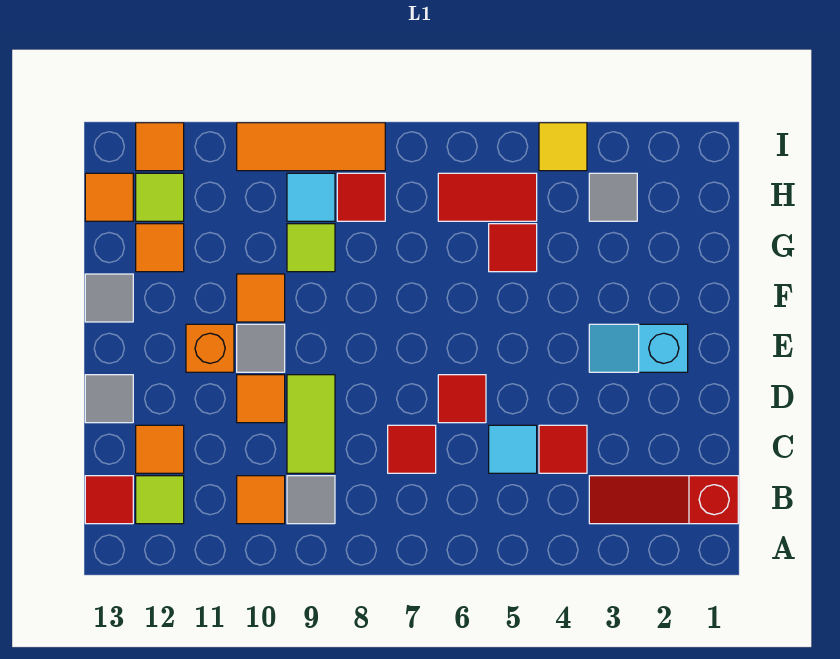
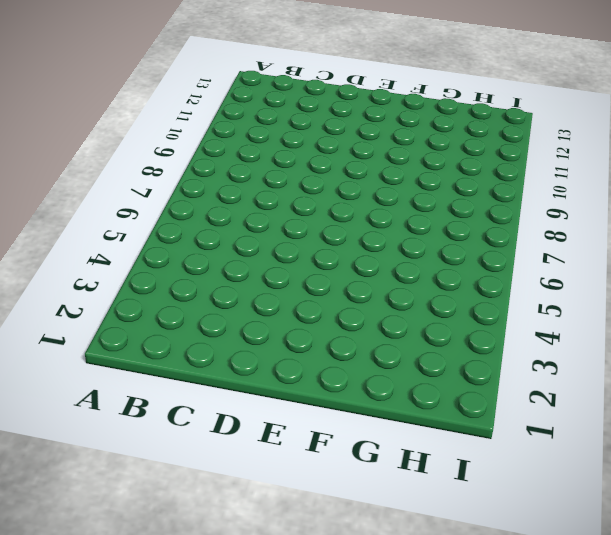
none -> red slope B1:B3 level 1 top 1
none -> grey tile B9 level 1
none -> orange tile B10 level 1
none -> lime tile B12 level 1

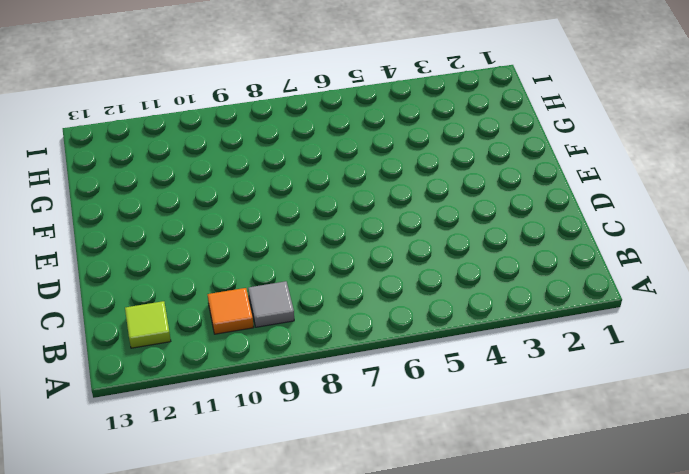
none -> red slope B1:B3 level 1 top 1
none -> red tile B13 level 1
none -> red tile C4 level 1
none -> cyan tile C5 level 1

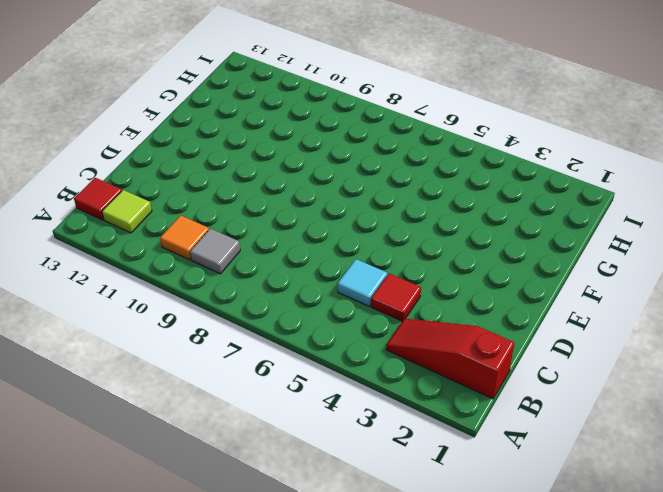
none -> red tile C7 level 1
none -> lime tile C9:D9 level 1
none -> orange tile C12 level 1
none -> red tile D6 level 1

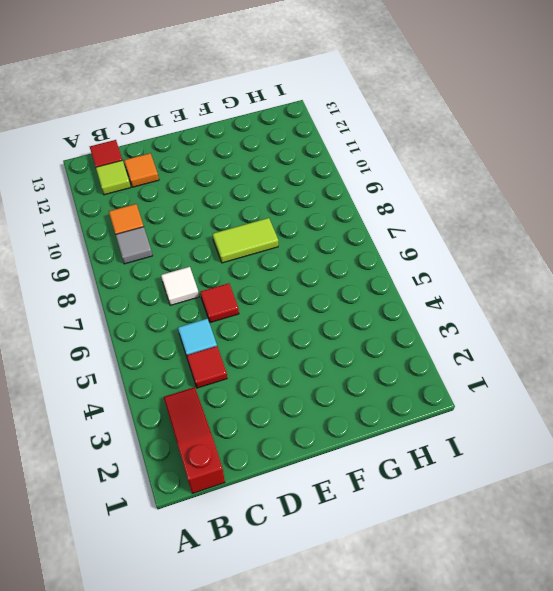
white tile C7 level 1 -> red tile C7 level 1
lime tile E8:F8 level 1 -> lime tile C9:D9 level 1
none -> orange tile D10 level 1
none -> grey tile D13 level 1
none -> cyan slope E2:E3 level 1 top 2
none -> grey tile E10 level 1

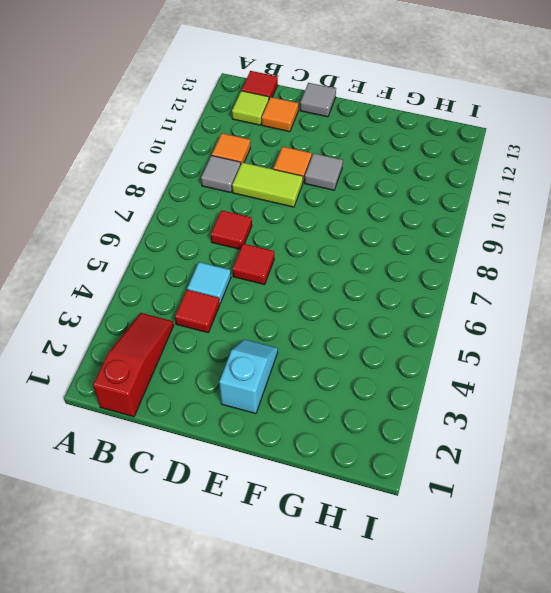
none -> orange brick E11 level 1
none -> orange tile F10 level 1
none -> grey tile F13 level 1
none -> red tile G5 level 1

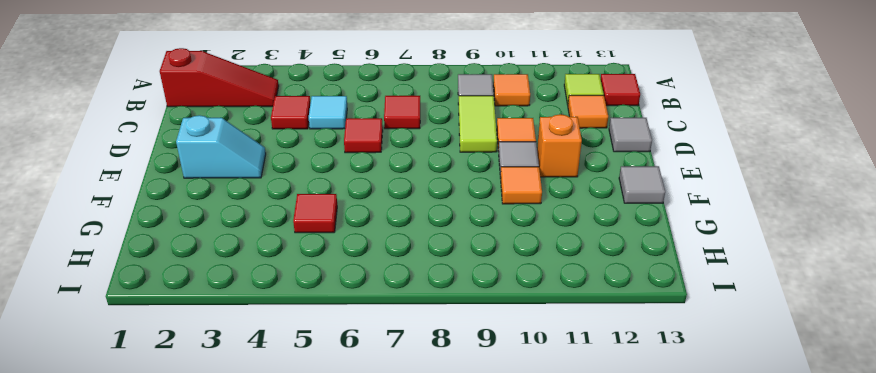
none -> lime tile G9 level 1
none -> orange tile G12 level 1
none -> grey tile H3 level 1
none -> red tile H5:H6 level 1

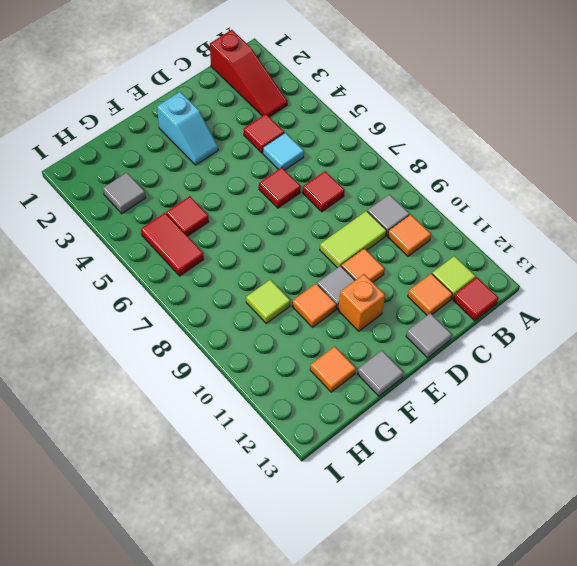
none -> red tile H8 level 1
none -> cyan tile H9 level 1
none -> lime tile H12 level 1
none -> orange tile H13 level 1

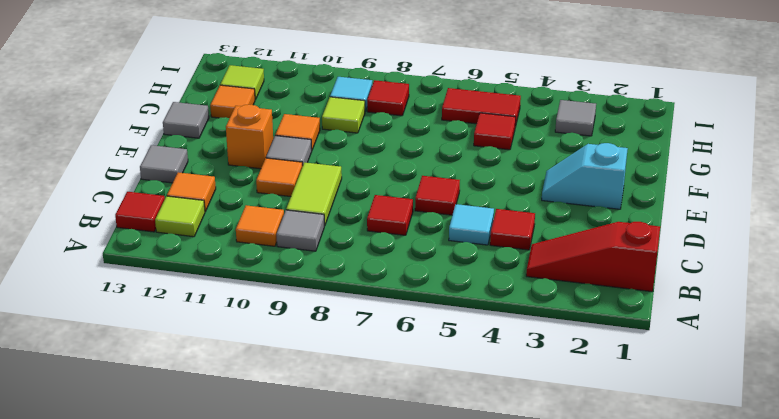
none -> orange tile H13 level 1
none -> yellow tile I4 level 1
none -> orange tile I8:I10 level 1
none -> orange tile I12 level 1

